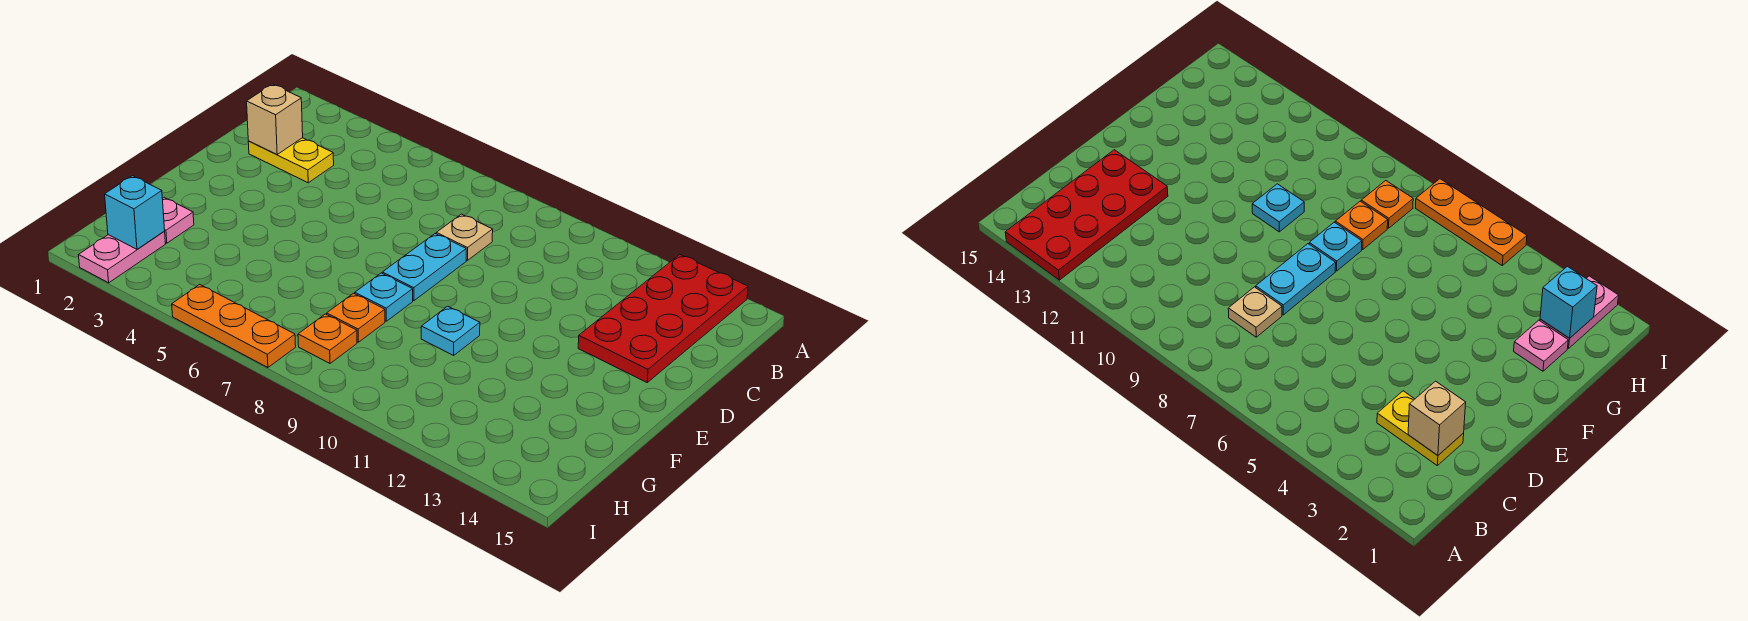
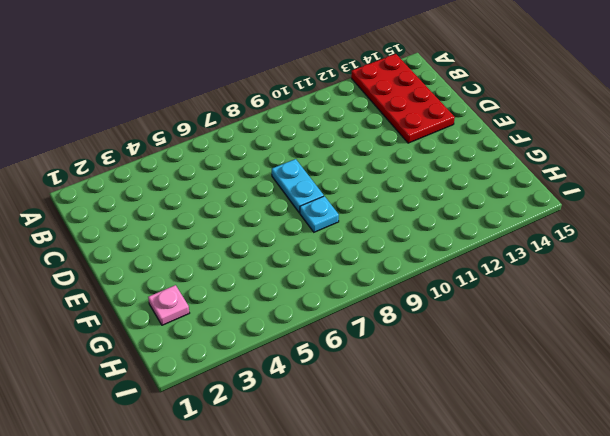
none -> yellow plate C2:C3 level 1
none -> tan plate C8 level 1
none -> cyan plate F10 level 1

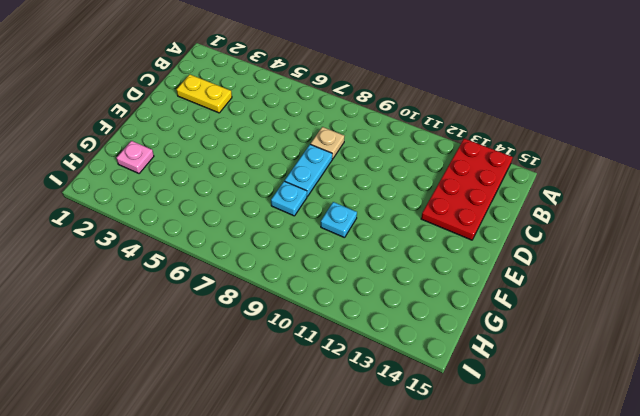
none -> orange plate G8 level 1
none -> pink plate H2:I2 level 1
none -> orange plate H8 level 1

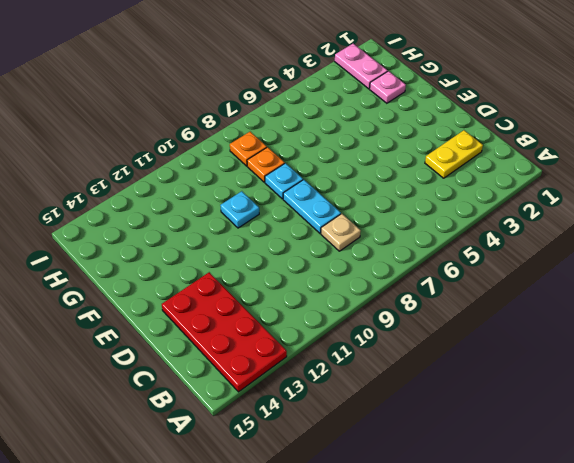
none -> orange plate I5:I7 level 1
none -> tan brick C2 level 2
none -> cyan brick H2 level 2

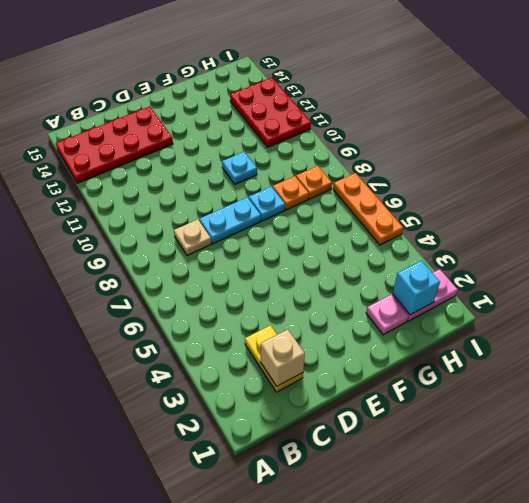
red plate H11:I13 level 1 -> none

